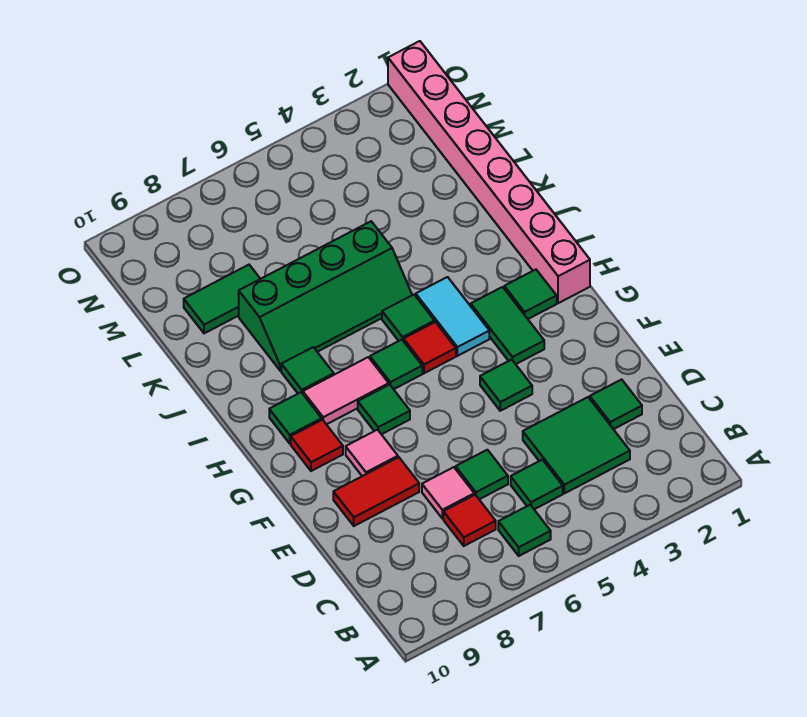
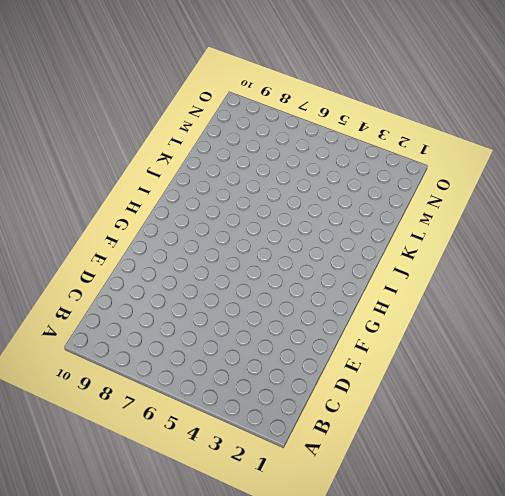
none -> green tile B6 level 1
none -> green tile C3:D4 level 1
none -> green tile C5 level 1

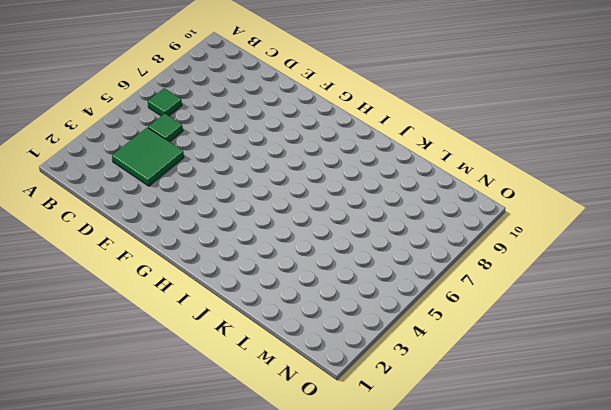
none -> red tile C7 level 1
none -> green tile D2 level 1
none -> green tile D6 level 1

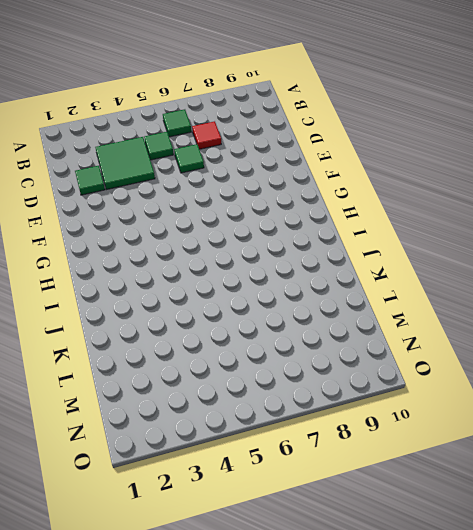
none -> pink tile D7 level 1
none -> red tile E8:E9 level 1
none -> green tile F4 level 1

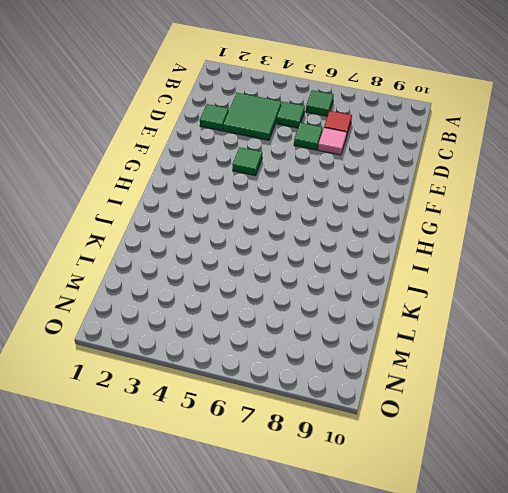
none -> red tile E8:E9 level 1
none -> pink tile F8 level 1
none -> green tile G3:H3 level 1

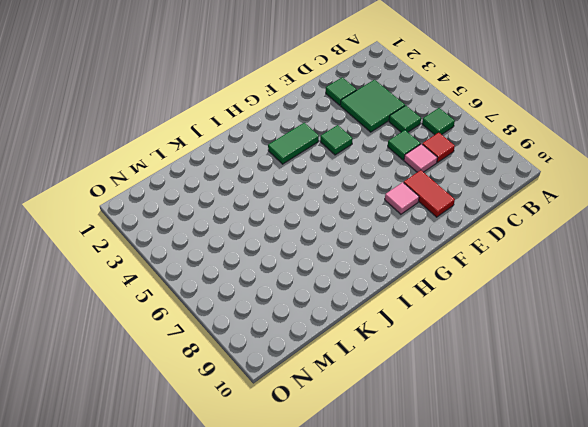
none -> green tile G7 level 1
none -> red tile G9 level 1
none -> pink brick H1:O1 level 1

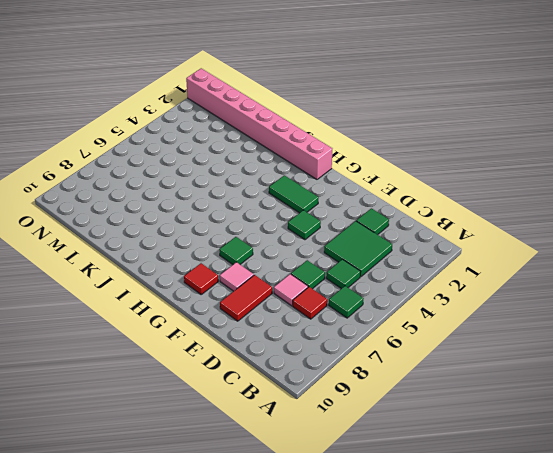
none -> green tile H2 level 1
none -> cyan tile H4:I4 level 1
none -> red tile H5 level 1

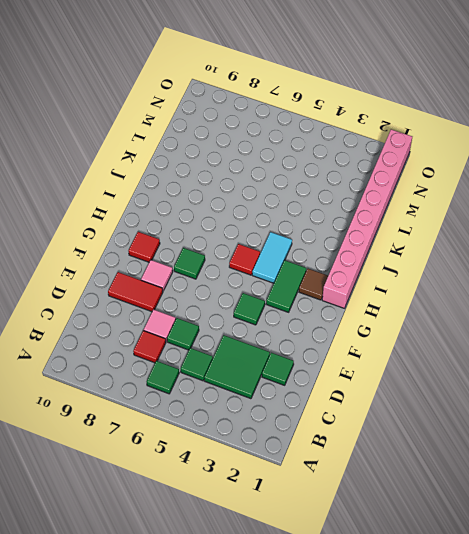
brown tile H2 level 1 -> green tile H2 level 1
none -> green tile H6 level 1
none -> pink tile H7:H8 level 1
none -> green tile H9 level 1

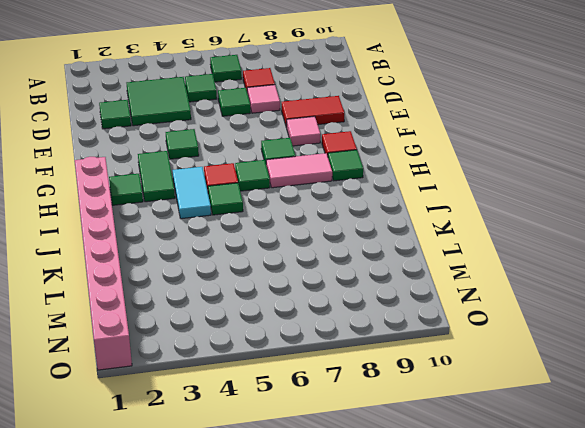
none -> green tile I8 level 1
none -> green slope J5:K8 level 1 top K
none -> green tile L8:L9 level 1

